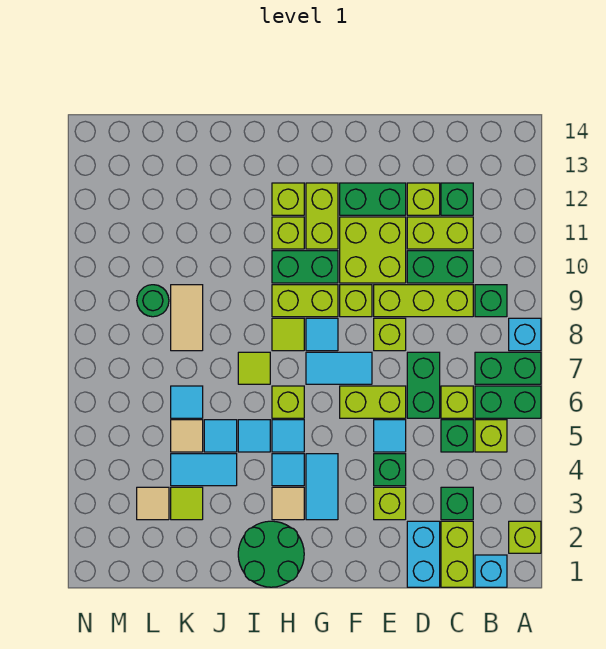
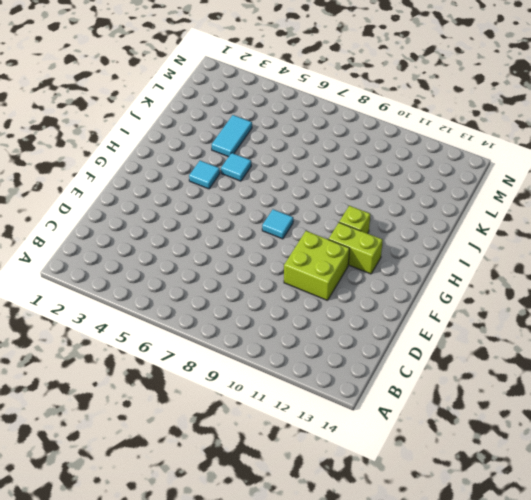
none -> lime brick A2 level 1
none -> green brick A6:B6 level 1
none -> green brick A7:B7 level 1
none -> cyan brick A8 level 1

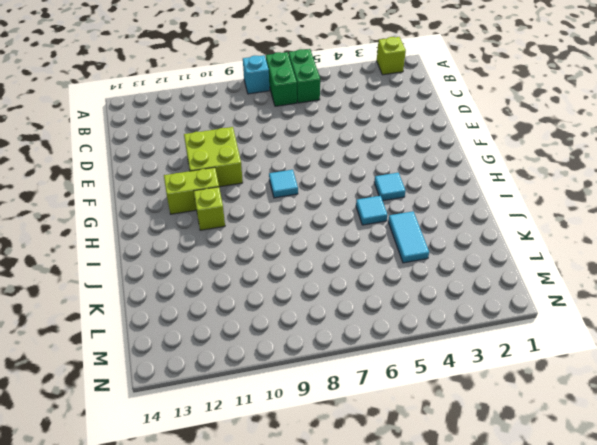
none -> cyan brick B1 level 1
none -> lime brick B5 level 1
none -> green brick B9 level 1
none -> lime brick C1:C2 level 1

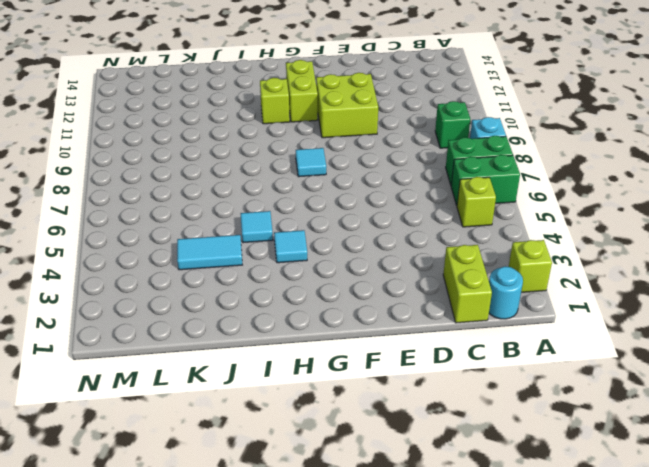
cyan round brick B1 level 1 -> cyan brick B1 level 1
none -> green brick C3 level 1
none -> green brick C5 level 1
none -> lime brick C6 level 1
none -> lime brick C9:E9 level 1

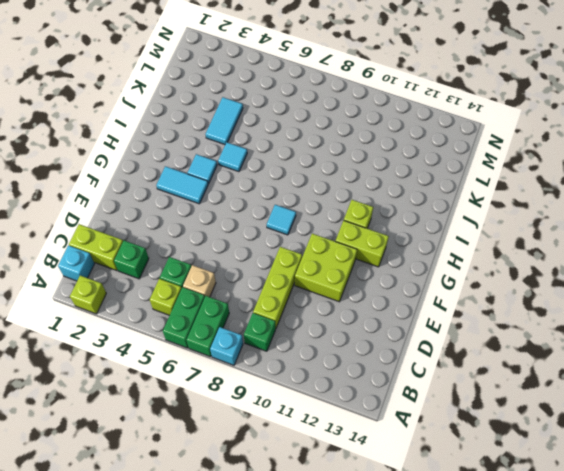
tan brick C6 level 1 -> lime brick C6 level 1
none -> green brick C10:D10 level 1
none -> lime brick C11:D11 level 1
none -> green brick C12 level 1
none -> cyan brick D1:D2 level 1

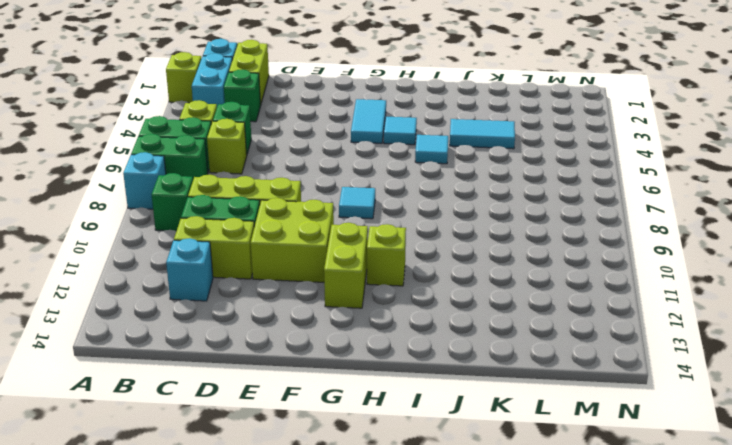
cyan brick B2:B3 level 1 -> cyan brick D1:D2 level 1
cyan brick C12 level 1 -> green brick C12 level 1
none -> green brick D6:D7 level 1
none -> lime brick D12 level 1
none -> lime brick E3 level 1
none -> green brick E4 level 1

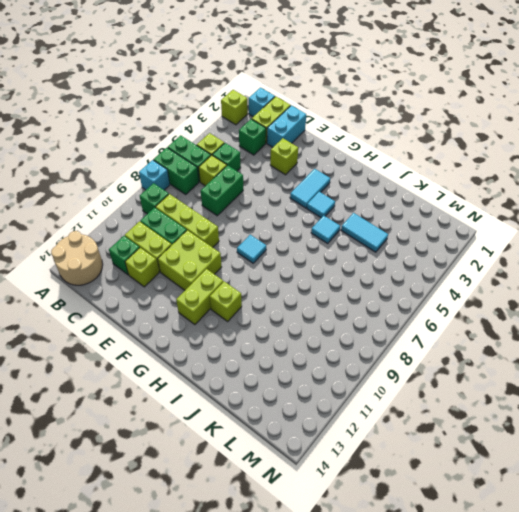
tan round brick A13:B14 level 1 -> none
none -> green brick E4 level 1
none -> cyan tile E5 level 1
none -> lime brick E6:F6 level 1
none -> lime brick E8 level 1

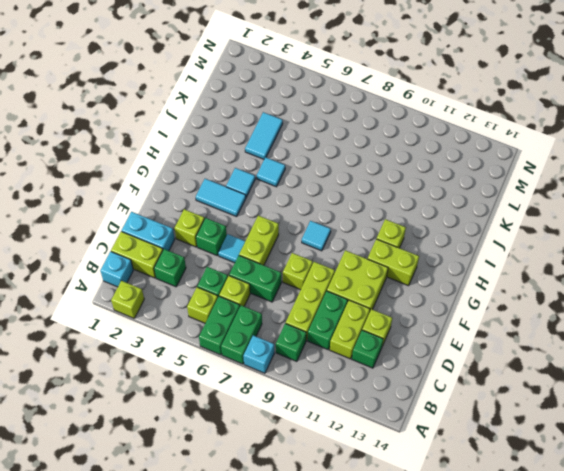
none -> green brick E12:F12 level 1
none -> cyan tile F7:G7 level 1
none -> lime brick F9 level 1
none -> lime brick G9:H9 level 1

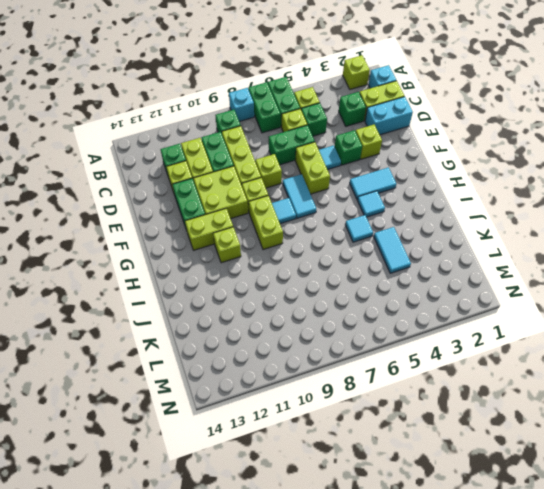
none -> green brick G10:H10 level 1
none -> green round brick H1:I2 level 1
none -> tan tile H3 level 1
none -> cyan tile H5 level 1

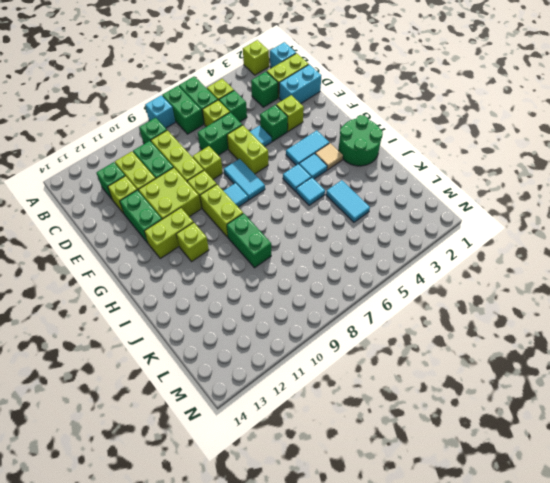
green brick I9:J9 level 1 -> green brick G10:H10 level 1
none -> lime brick H6 level 1
none -> lime tile H8 level 1
none -> lime brick H12 level 1
none -> lime tile I7 level 1

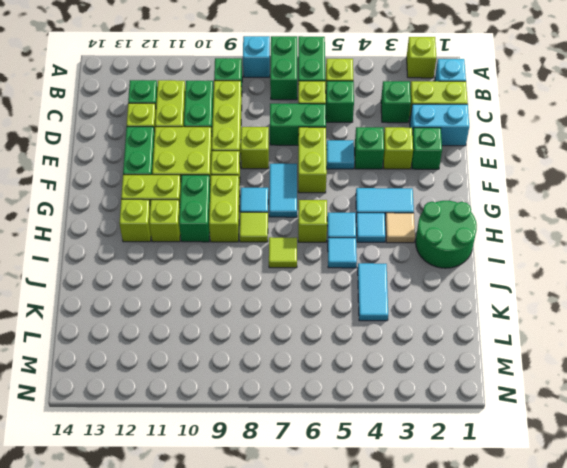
green brick E2 level 1 -> none
none -> cyan tile J5 level 1
none -> lime tile K3 level 1
none -> tan tile K5 level 1
none -> cyan tile K6 level 1

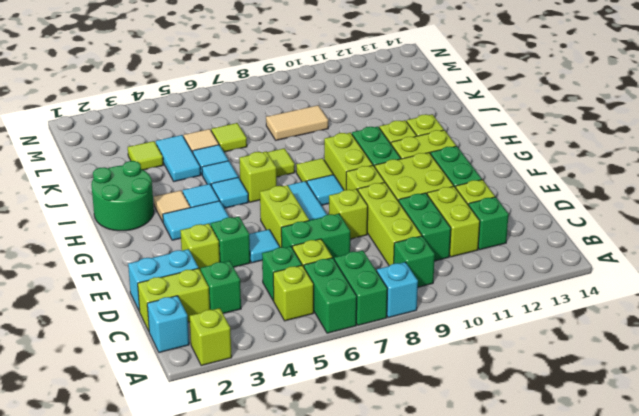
lime tile K6 level 1 -> cyan tile K6 level 1
none -> tan tile L3 level 1
none -> green round brick L9 level 1

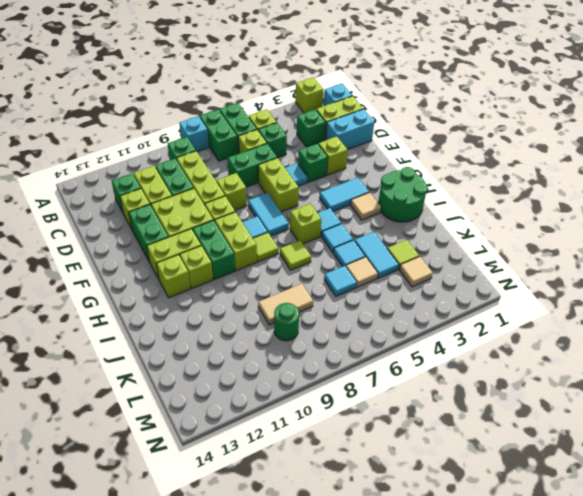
none -> cyan tile H4 level 1

